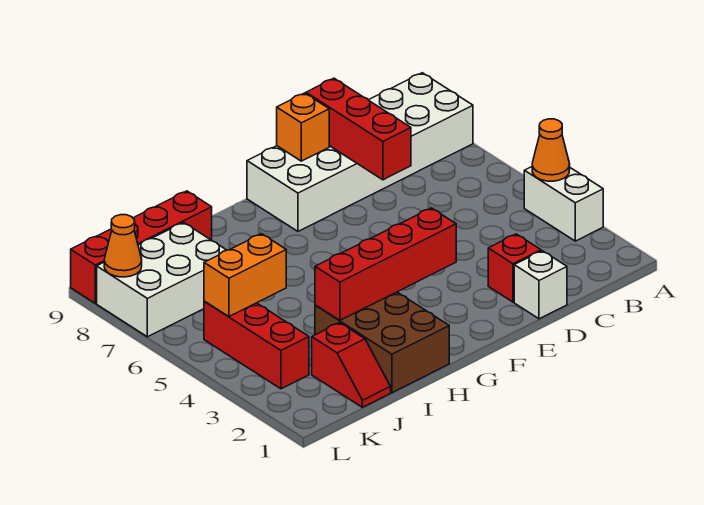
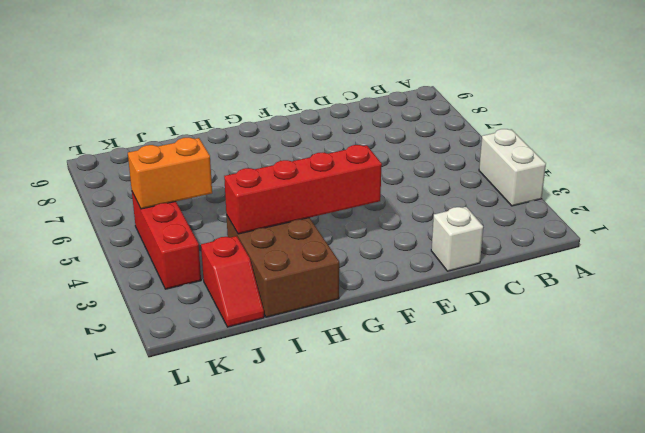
none -> white brick A8:F9 level 1
none -> red brick D2 level 1
none -> red brick I9:L9 level 1

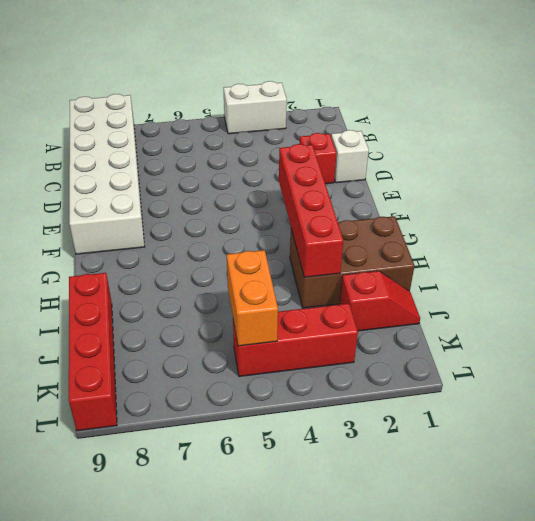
none -> white brick J7:L8 level 1
none -> orange cone A4 level 2
none -> red brick D7:D9 level 2

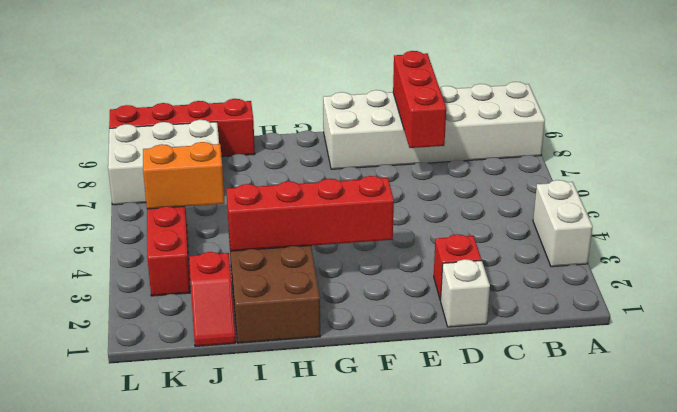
none -> orange cone A4 level 2
none -> orange brick E9 level 2
none -> orange cone L8 level 2

